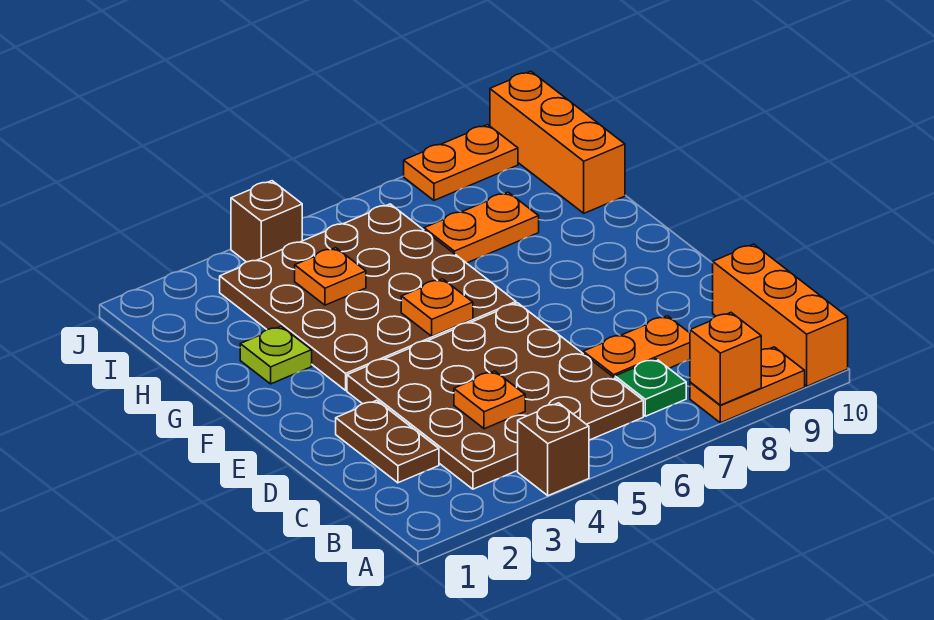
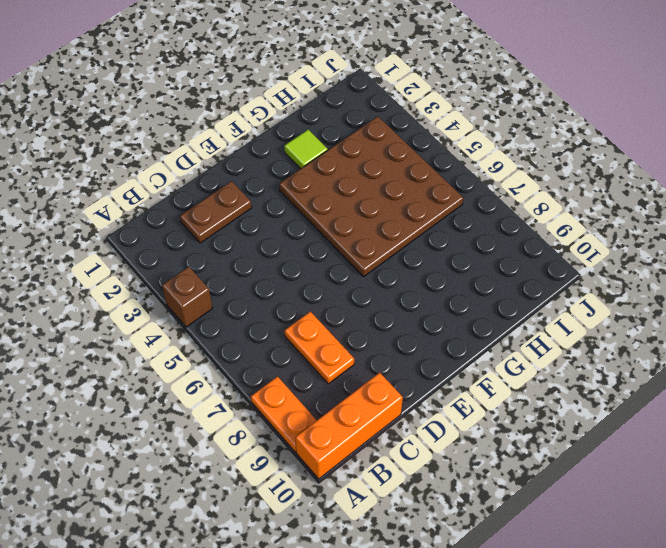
lime tile G2 level 1 -> lime plate G2 level 1
none -> brown plate B3:E6 level 1
none -> green plate B7 level 1
none -> orange plate H7:H8 level 1

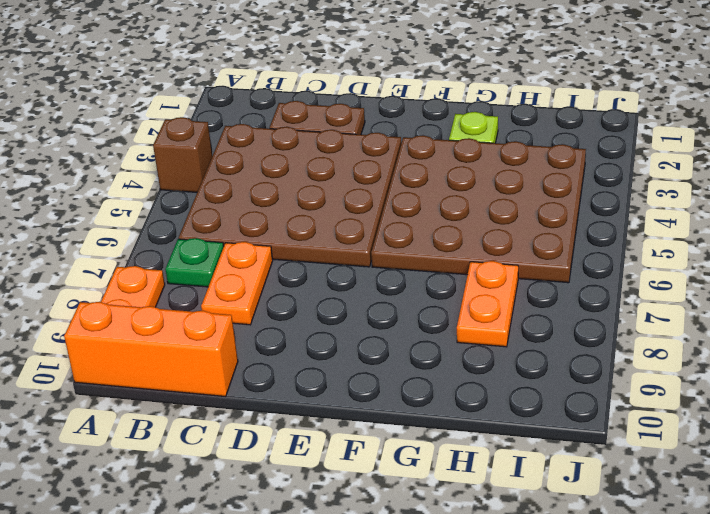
none -> orange brick H10:J10 level 1
none -> brown brick J4 level 1
none -> orange plate J8:J9 level 1

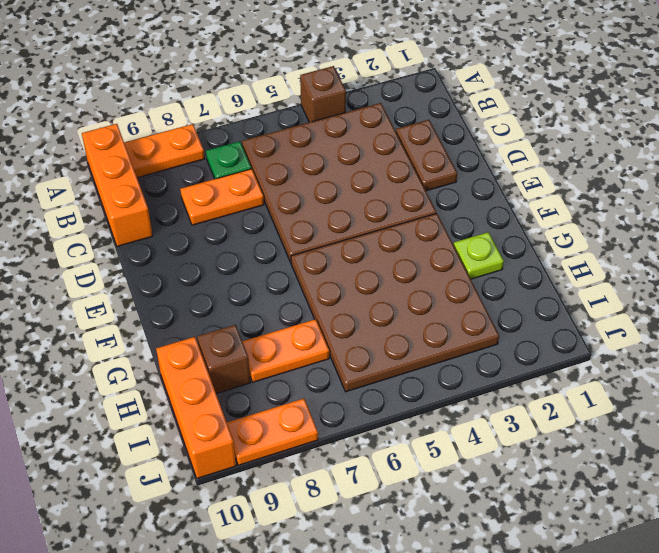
brown brick H9 level 1 -> brown brick J4 level 1
none -> orange brick A8 level 2
none -> orange plate C4 level 2
none -> orange plate F5 level 2

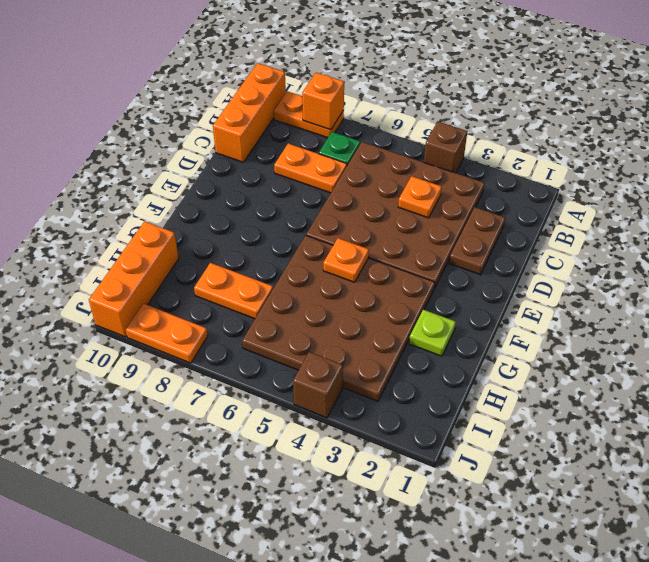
none -> orange plate H4 level 2

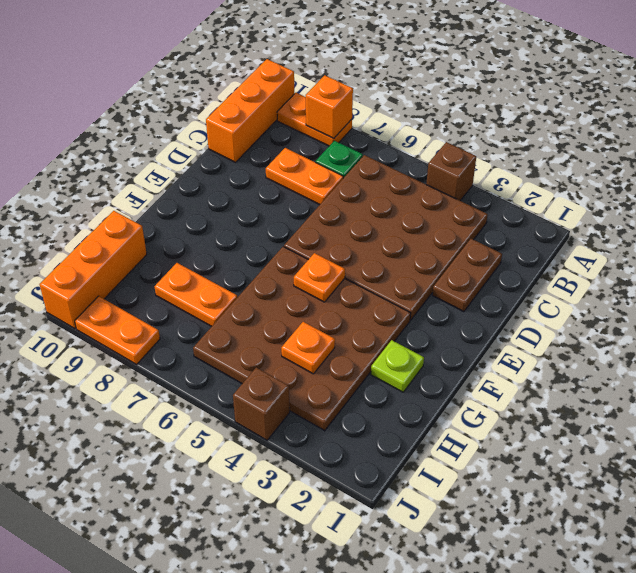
none -> orange plate C4 level 2

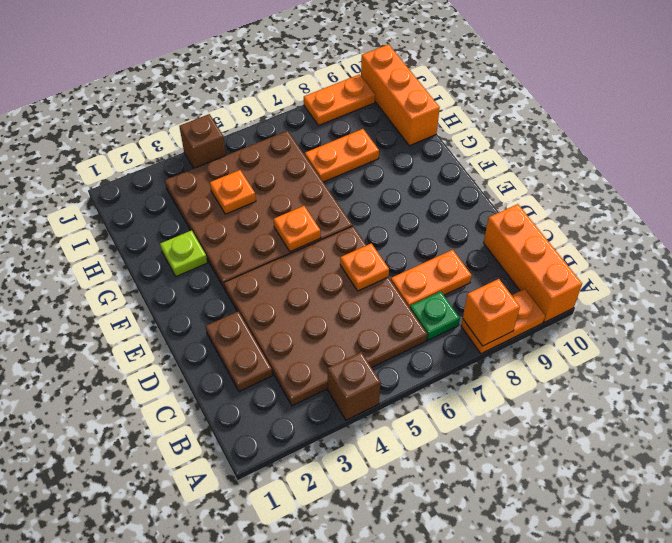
orange plate D6 level 2 -> orange plate C4 level 2

